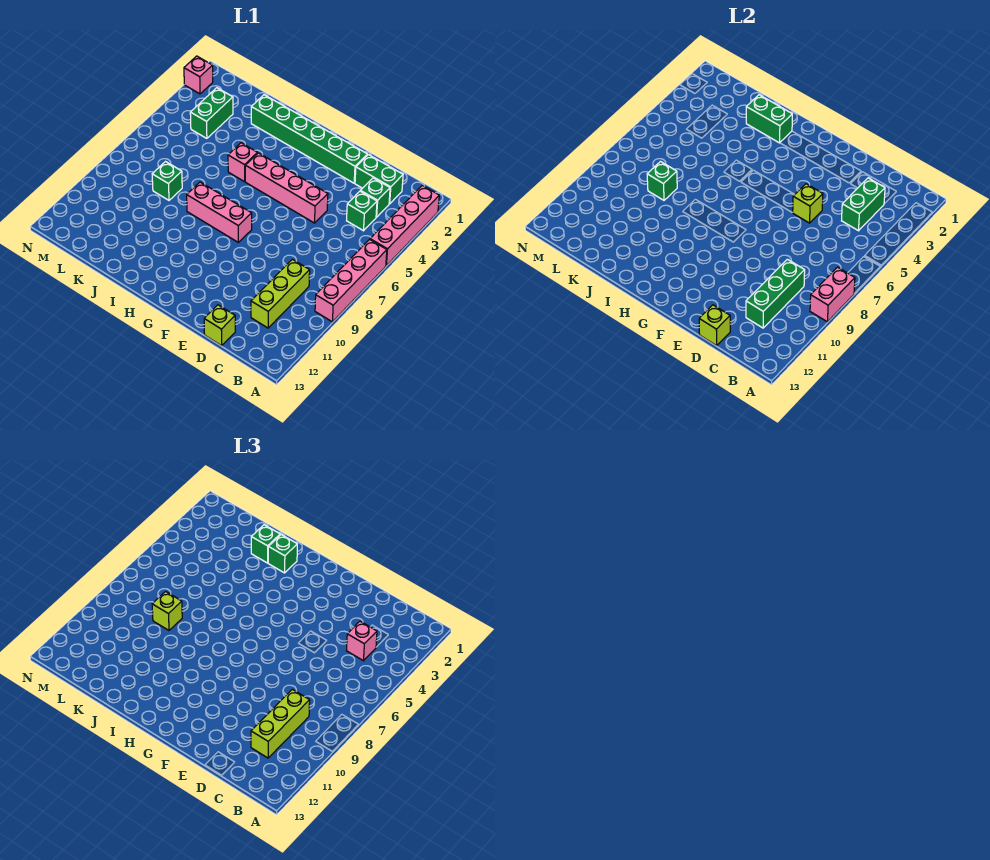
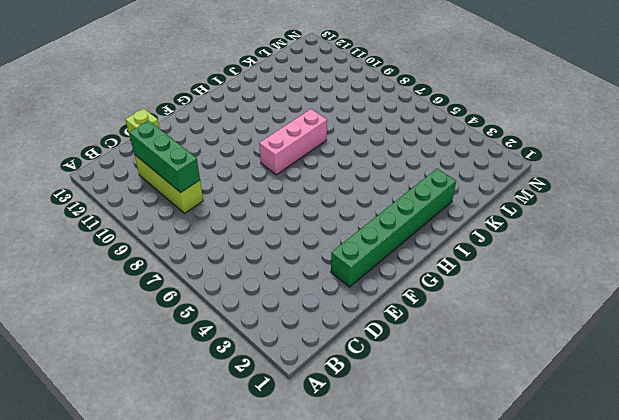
none -> pink brick A2:A5 level 1
none -> pink brick A6:A9 level 1
none -> green brick C2:D2 level 1

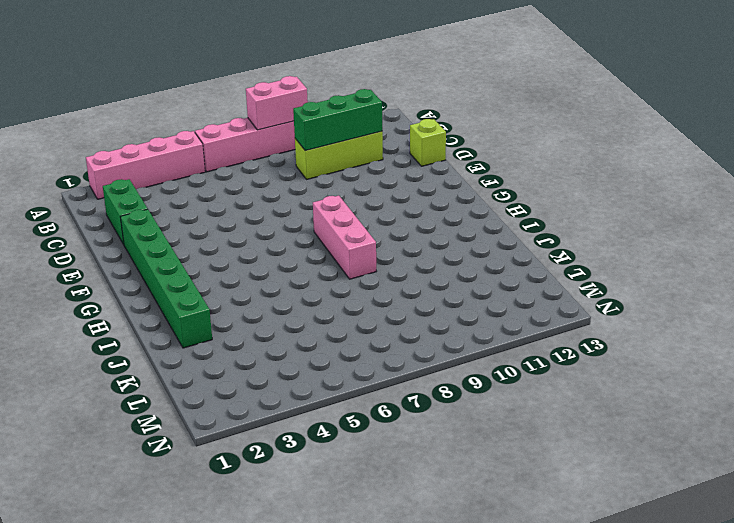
none -> green brick C3 level 1
none -> green brick C4 level 1
none -> pink brick E5:H5 level 1

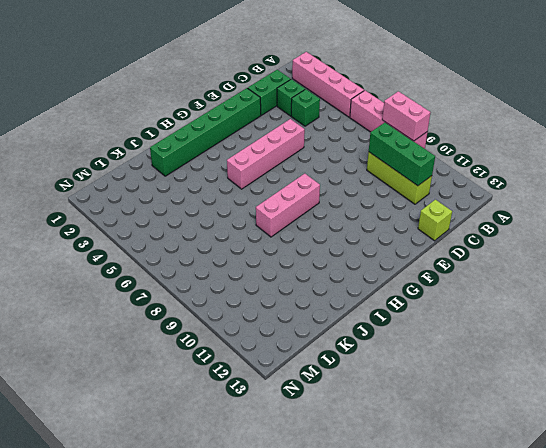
none -> pink brick I5 level 1
none -> green brick K8 level 1
none -> green brick L3:L4 level 1

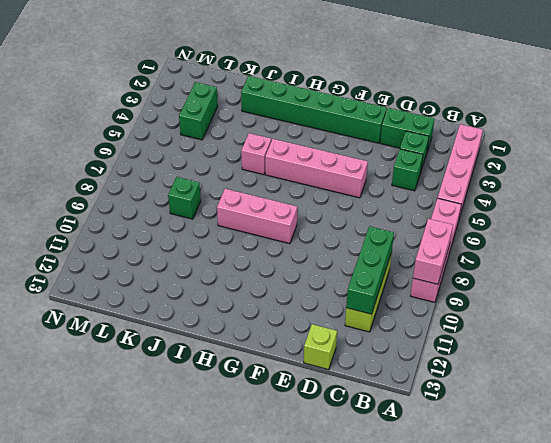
none -> pink brick N2 level 1
none -> green brick C3:C4 level 2
none -> lime brick D13 level 2

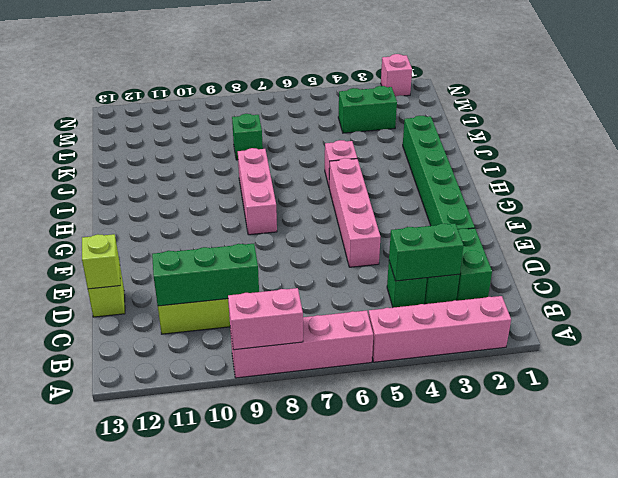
none -> lime brick E5 level 2
none -> green brick I2:J2 level 2
none -> green brick K8 level 2

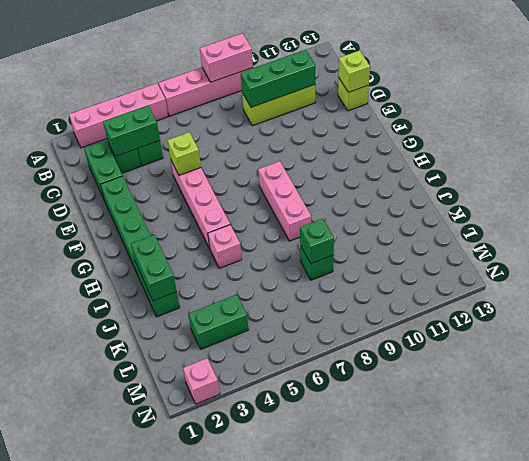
none -> pink brick C4 level 3
none -> lime brick C9:C11 level 3
none -> green brick I2 level 3

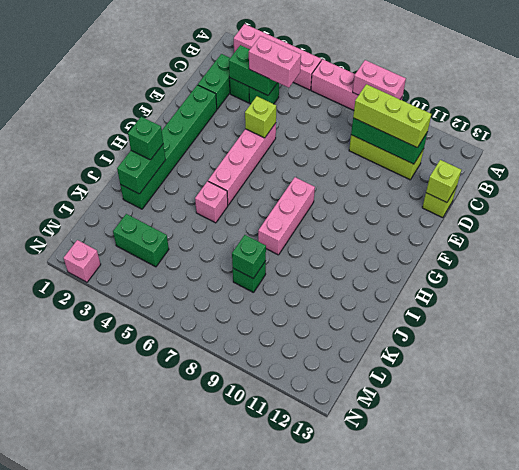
pink brick C4:C5 level 3 -> pink brick C4 level 3
none -> green brick J2 level 3
none -> lime brick K8 level 3

